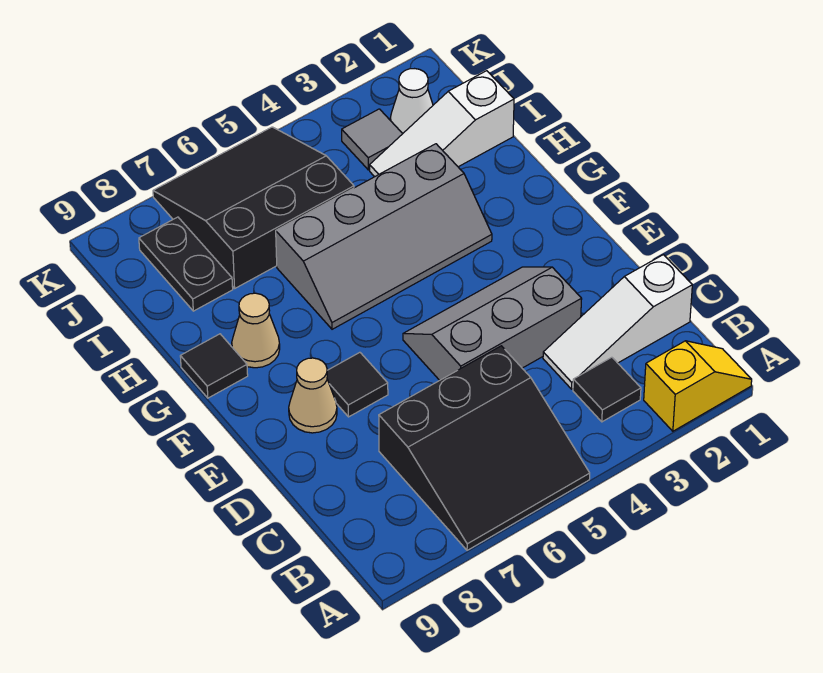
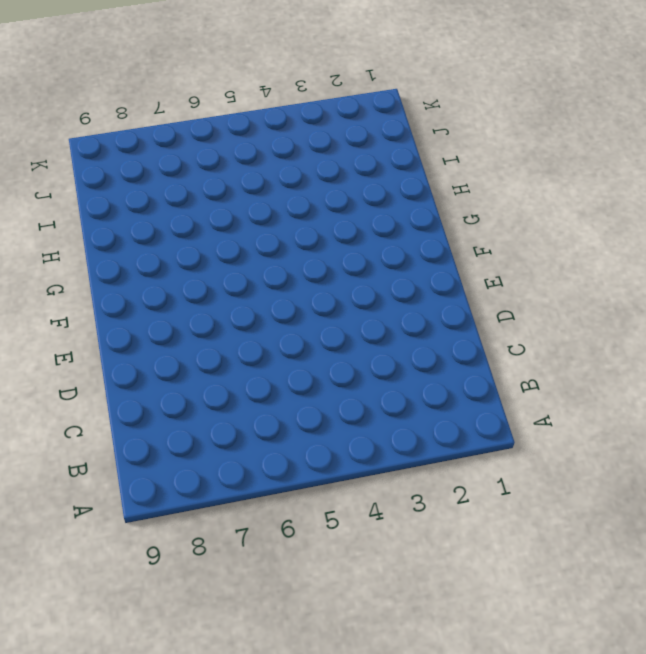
none -> yellow slope A1:A2 level 1 top 2
none -> black slope A5:C7 level 1 top C
none -> black tile B3 level 1

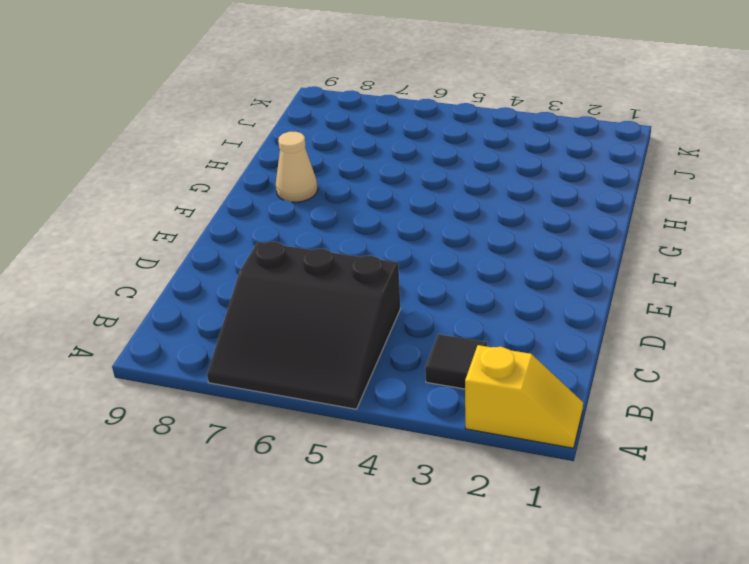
none -> white slope C1:C3 level 1 top 1
none -> grey slope D3:E5 level 1 top D
none -> black tile E7 level 1

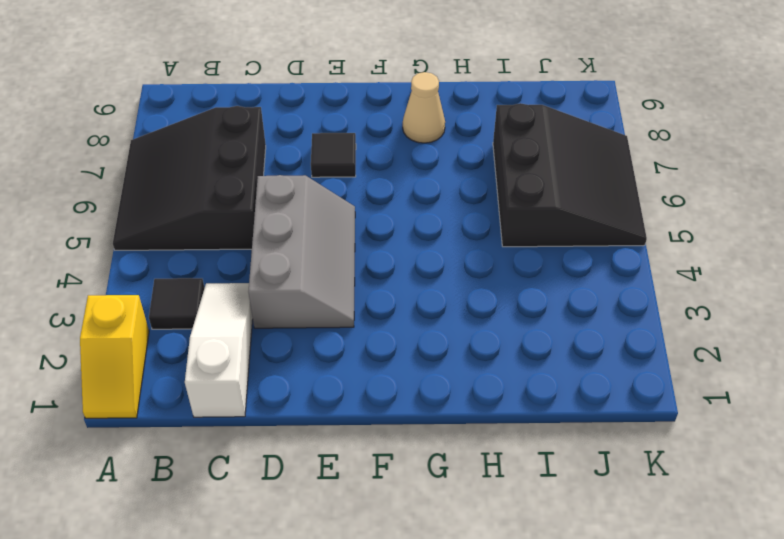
none -> tan cone E8 level 1
none -> grey slope G3:H6 level 1 top H
none -> black tile G9 level 1

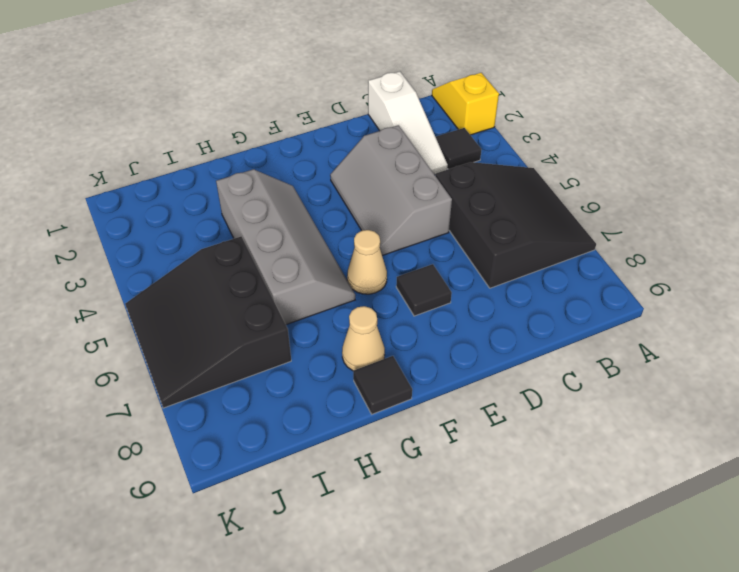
tan cone F6 level 1 -> tan cone E8 level 1
none -> white slope I1:I3 level 1 top 1
none -> black plate I8:J8 level 1
none -> white cone J2 level 1

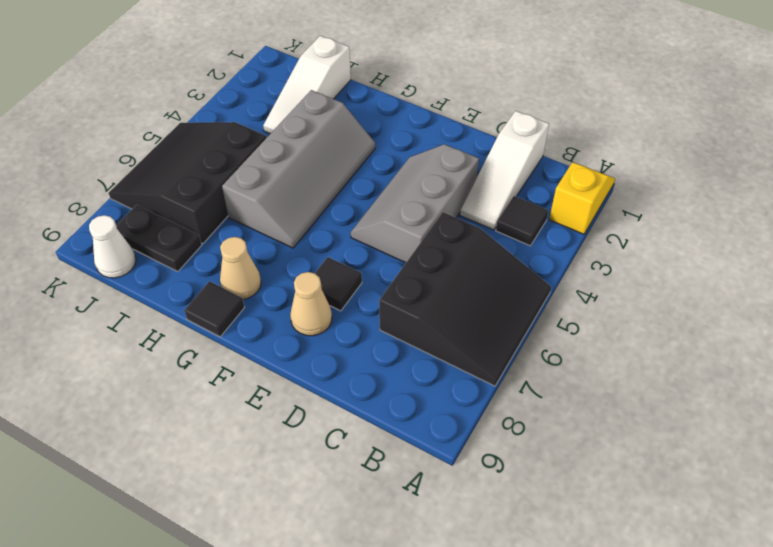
white cone J9 level 1 -> white cone J2 level 1
none -> grey tile J3 level 1

